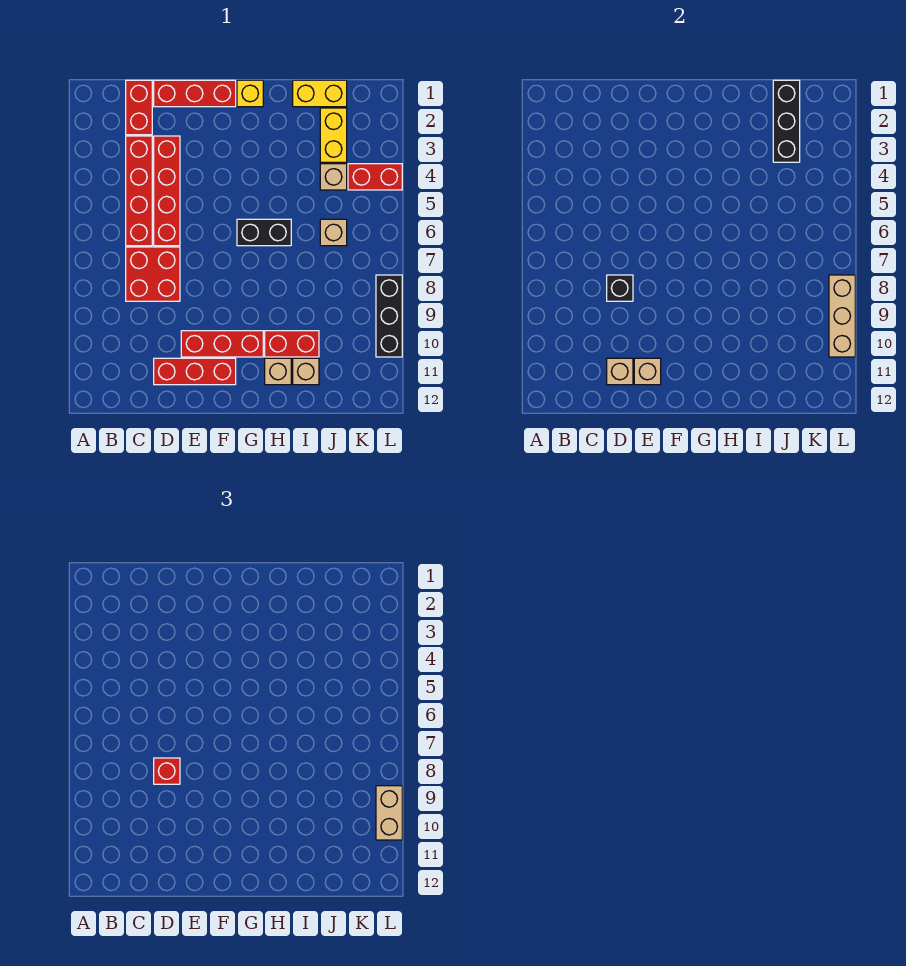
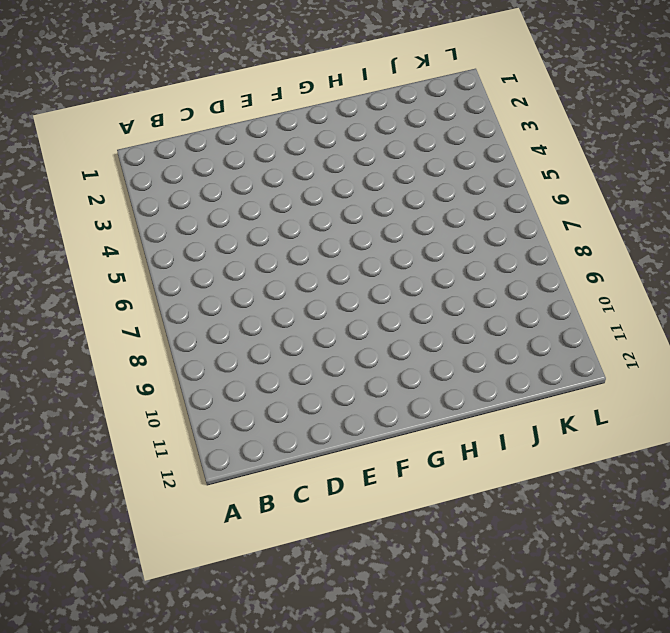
none -> red brick C1:C2 level 1
none -> red brick C3:C6 level 1
none -> red brick C7:D8 level 1

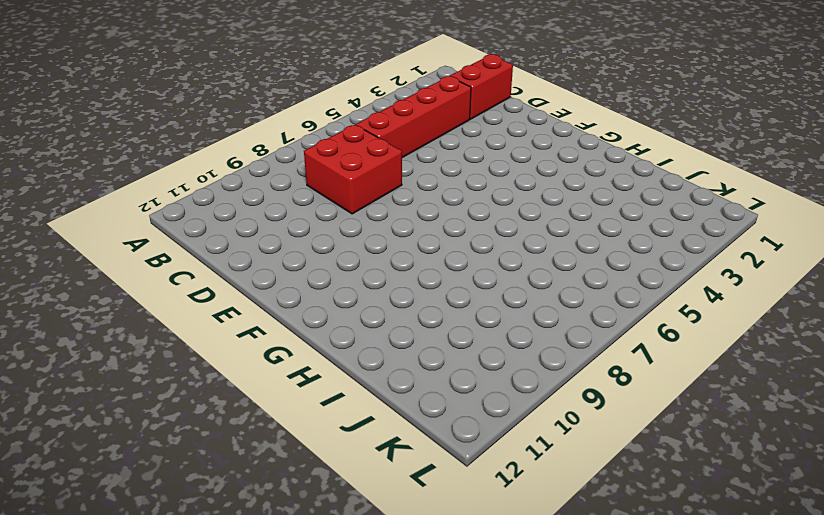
none -> red brick D1:F1 level 1
none -> red brick D3:D6 level 1
none -> red brick D11:F11 level 1

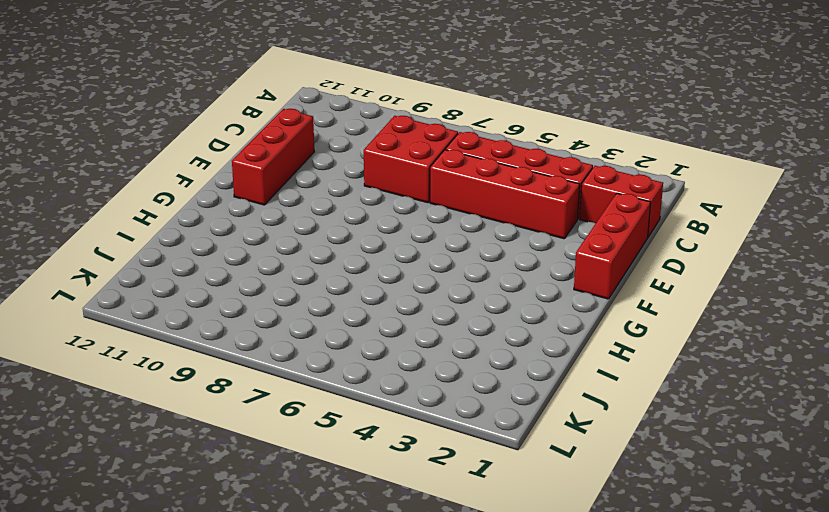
none -> red brick E10:G10 level 1
none -> yellow brick G1 level 1
none -> black brick G6:H6 level 1

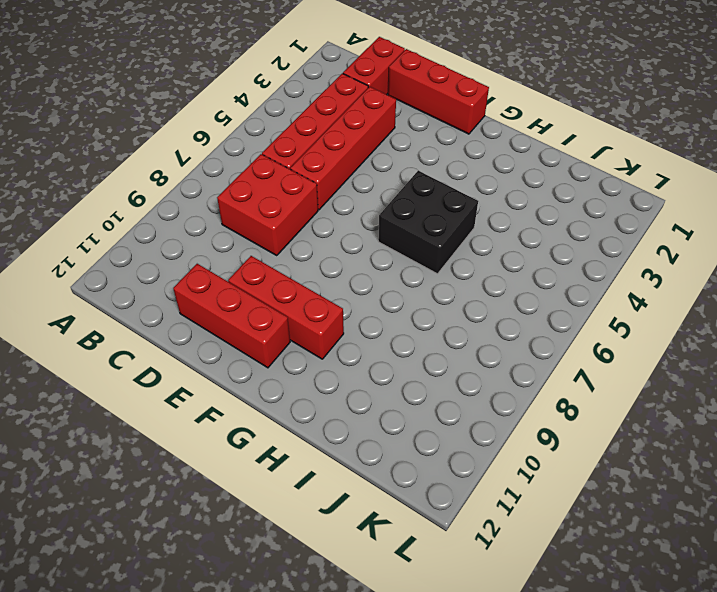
black brick G5:H6 level 1 -> black brick G6:H6 level 1
none -> yellow brick G1 level 1
none -> red brick H10:I10 level 1
none -> tan brick H11 level 1

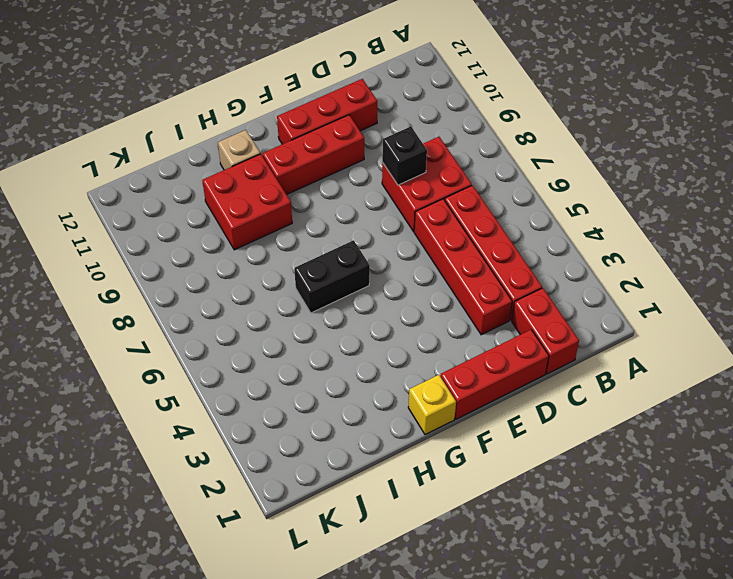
red brick H9:I10 level 1 -> red brick H10:I10 level 1
none -> yellow brick I1:J1 level 1
none -> tan brick I11 level 1
none -> yellow brick J2:J3 level 1

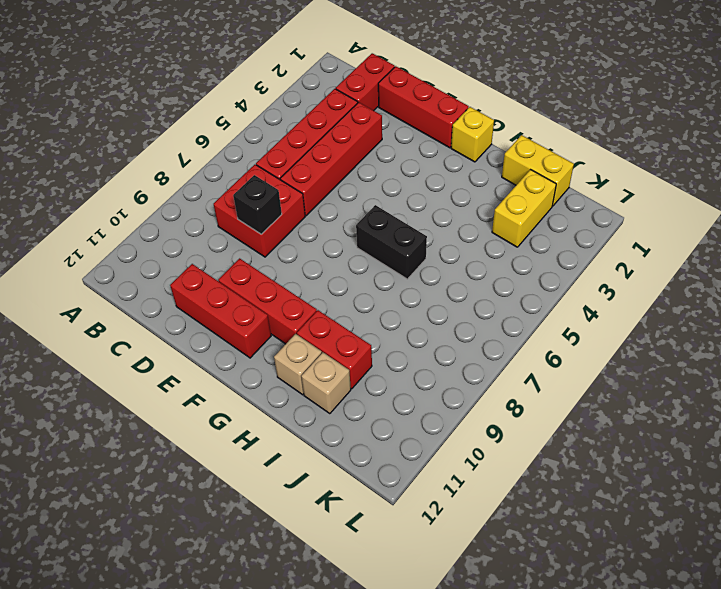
none -> tan brick J4 level 1
none -> tan brick J6 level 1
none -> red brick K4:L4 level 1

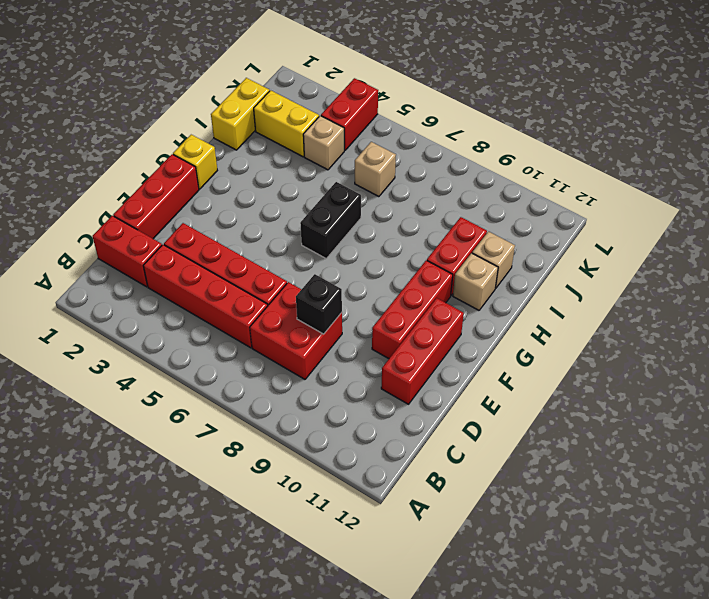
none -> black brick L8:L10 level 1
none -> tan brick D11 level 2
none -> tan brick E11 level 2

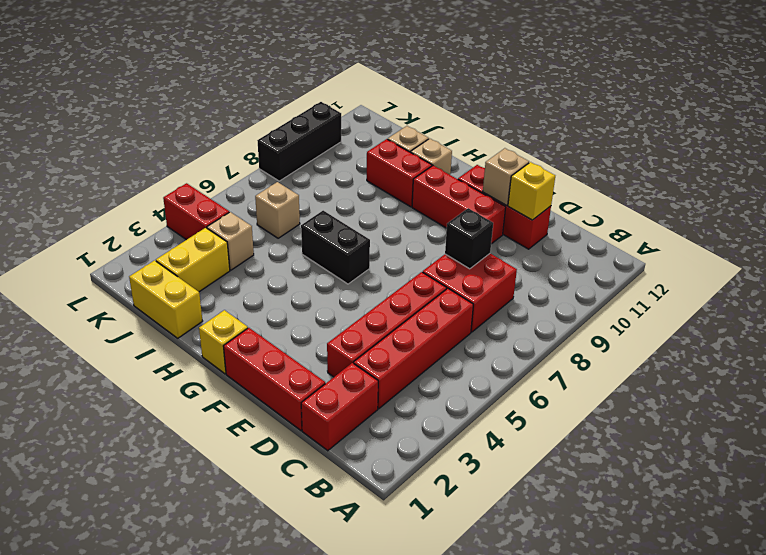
yellow brick D11 level 2 -> tan brick D11 level 2
none -> black brick J1:J3 level 2
none -> tan brick L8:L10 level 2
none -> red brick D8 level 3

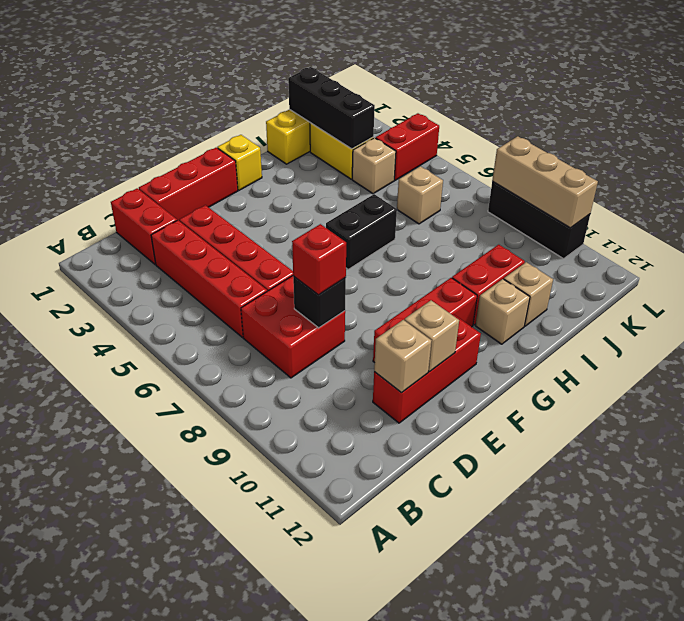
none -> tan brick L9:L10 level 3

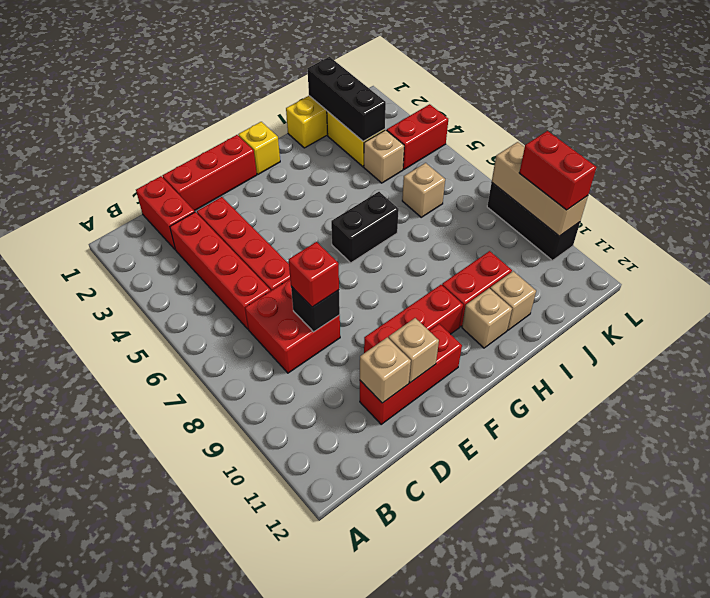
red brick L9:L10 level 3 -> tan brick L9:L10 level 3

